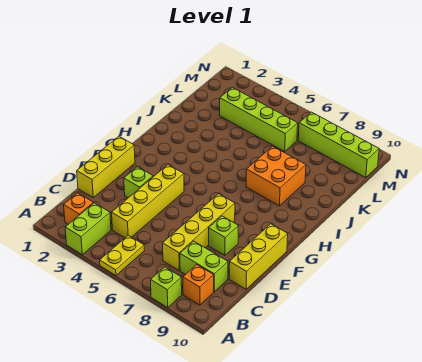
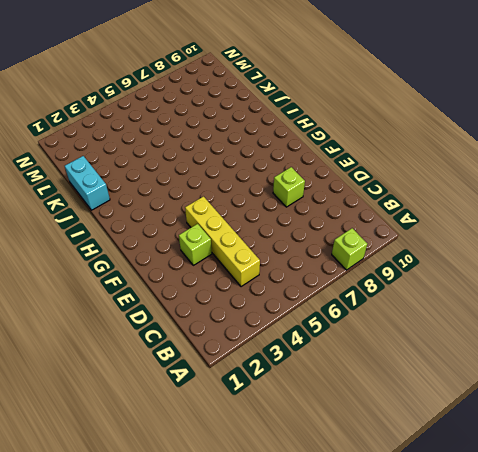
cyan brick J1:K1 level 1 -> none
none -> lime brick A3:B3 level 1
none -> yellow plate A5:B5 level 1
none -> orange brick B2 level 1

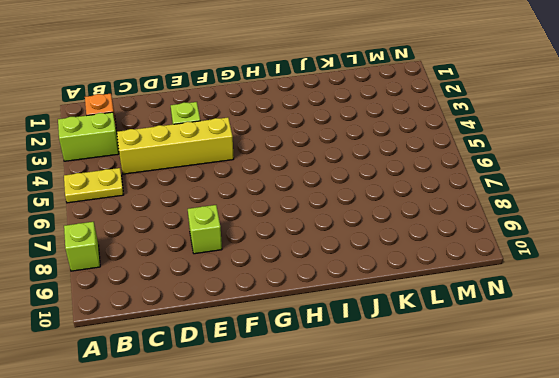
none -> orange brick B9 level 1
none -> yellow brick C7:F7 level 1
none -> lime brick C8:C9 level 1

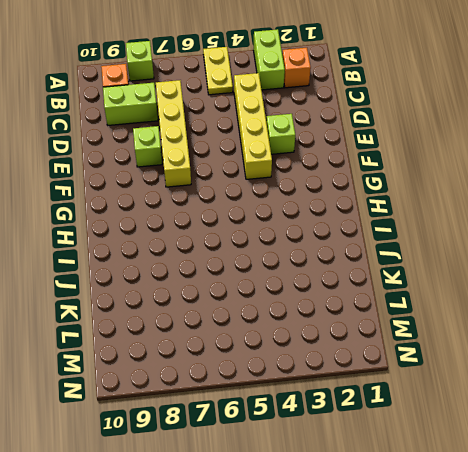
none -> yellow brick D1:F1 level 1
none -> yellow brick D10:F10 level 1
none -> orange brick I7:J8 level 1

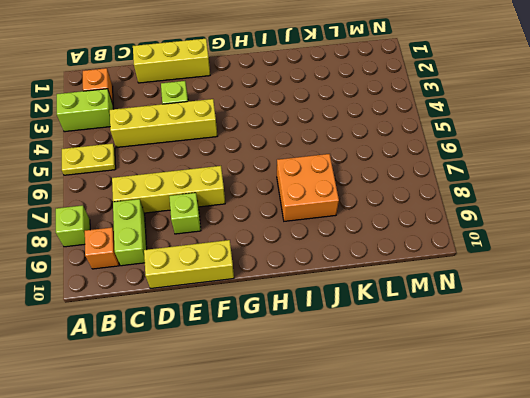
none -> lime brick L3:L6 level 1
none -> lime brick M7:M10 level 1

